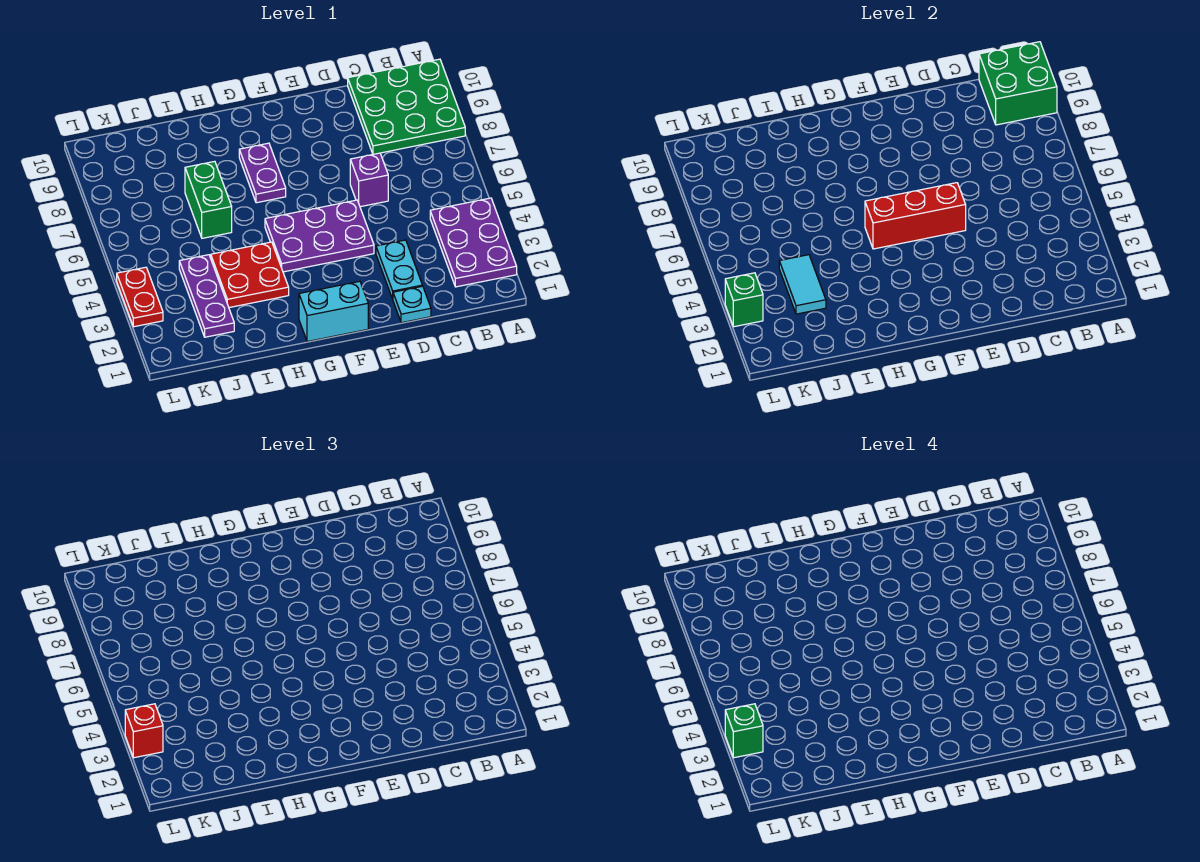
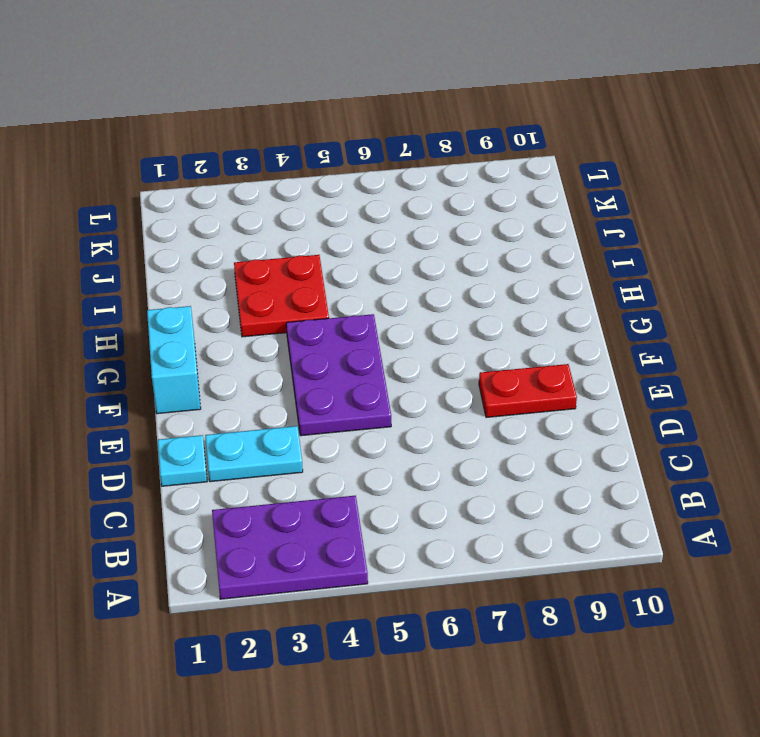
red plate E8:E9 level 1 -> red plate L3:L4 level 1
none -> green plate A8:C10 level 1
none -> purple brick D6 level 1
none -> purple plate G7:G8 level 1

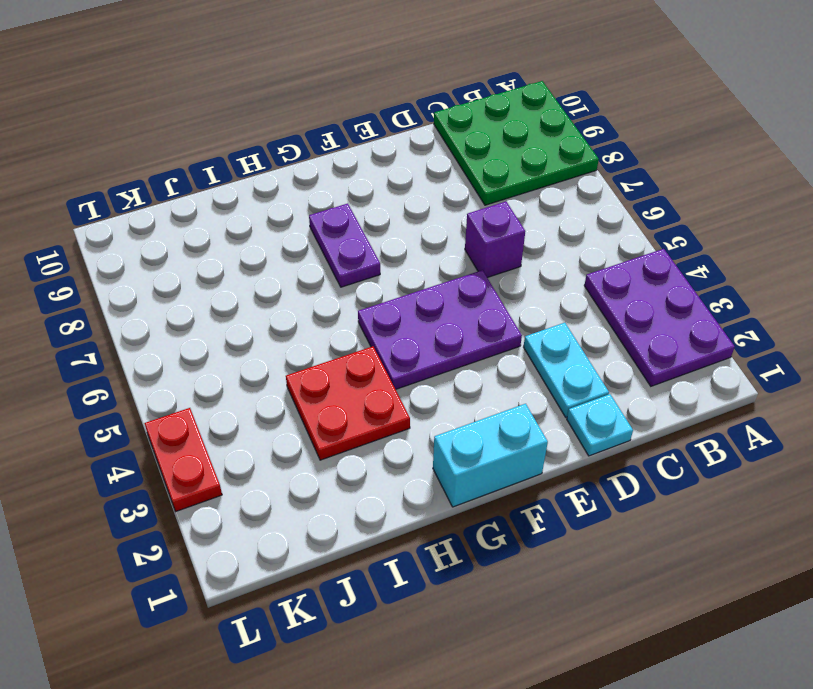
none -> green brick I6:I7 level 1
none -> purple plate J2:J4 level 1
none -> green brick A9:B10 level 2

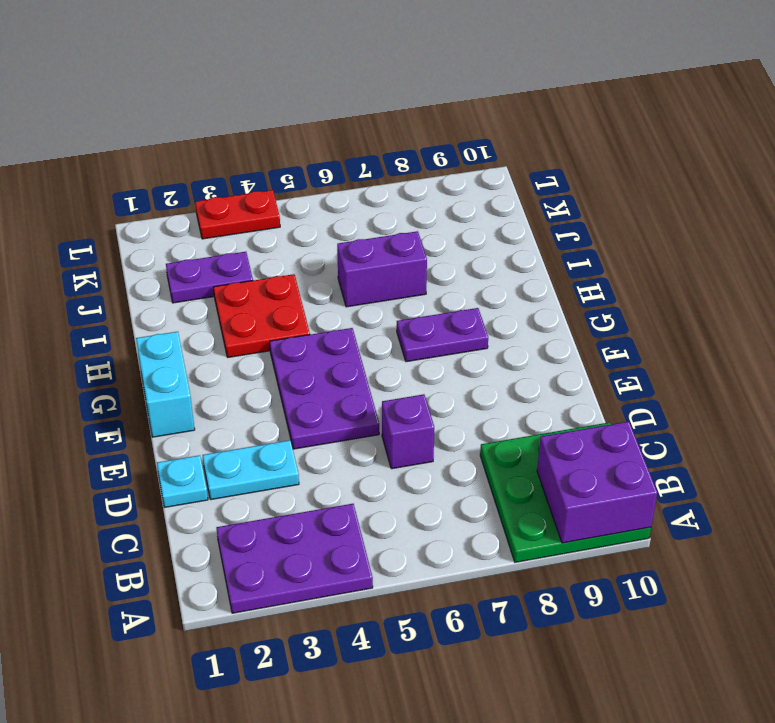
purple brick A9:B10 level 2 -> green brick A9:B10 level 2
purple brick I6:I7 level 1 -> green brick I6:I7 level 1
purple plate J2:J3 level 1 -> purple plate J2:J4 level 1
none -> red brick E5:G5 level 2
none -> cyan tile J3:J4 level 2
none -> green brick L3 level 2

